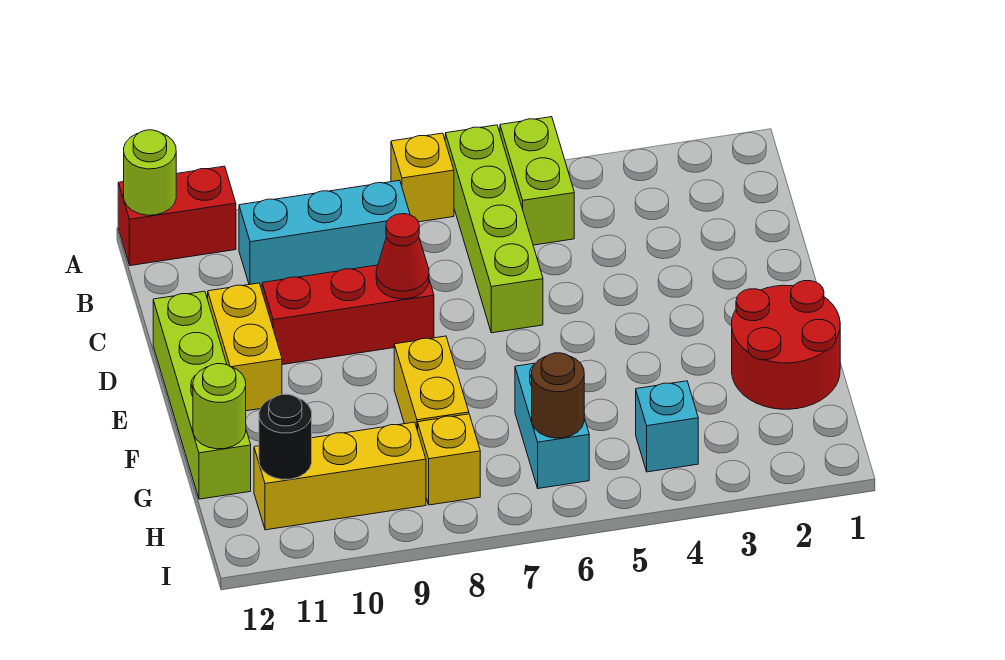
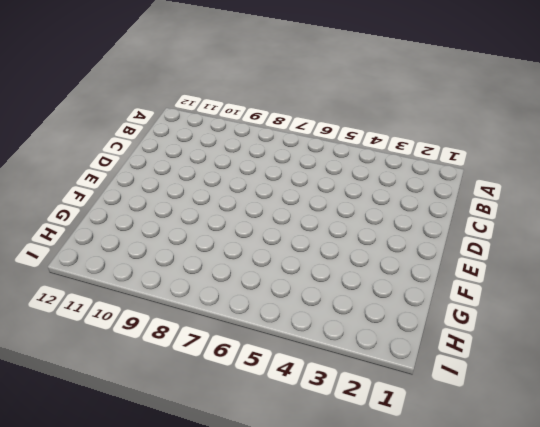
none -> lime brick A5:B5 level 1
none -> lime brick A6:D6 level 1
none -> yellow brick A7 level 1

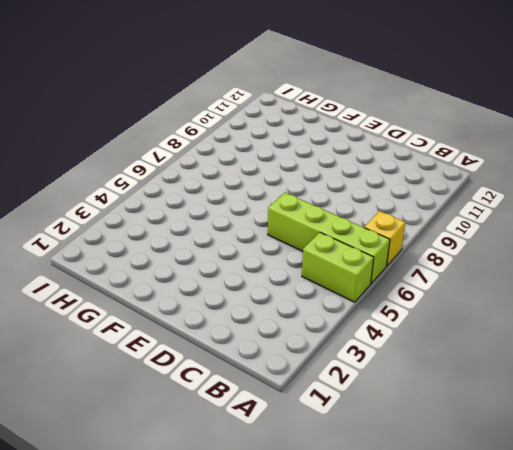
none -> red brick A11:A12 level 1
none -> cyan brick B8:B10 level 1
none -> red brick D8:D10 level 1

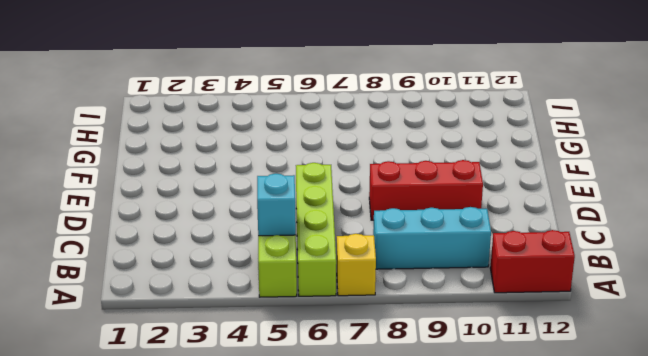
cyan brick B5 level 2 -> cyan brick H4 level 1
none -> yellow brick D11:E11 level 1
none -> lime brick D12:G12 level 1
none -> red round brick F1:G2 level 1

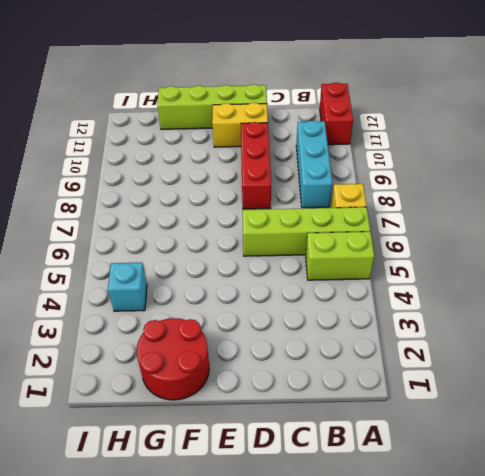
none -> yellow brick F8:G8 level 1
none -> cyan brick G6:H6 level 1
none -> yellow brick H8 level 1

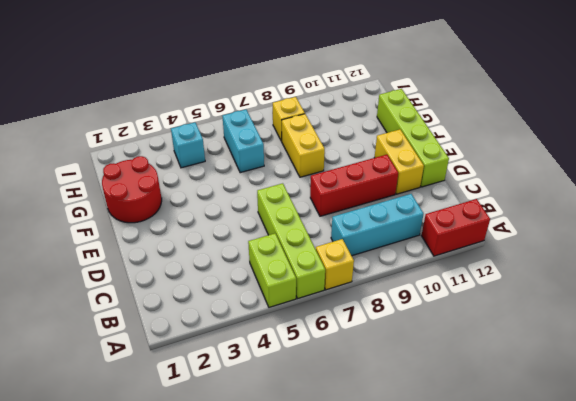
none -> yellow brick H9:H11 level 1
none -> lime round brick A12 level 2
none -> red cone D8 level 2

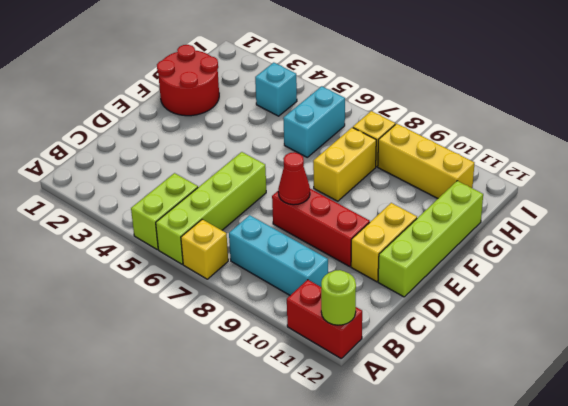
none -> lime round brick G12 level 2
none -> brown round brick H6 level 2
none -> black round brick H11 level 2

